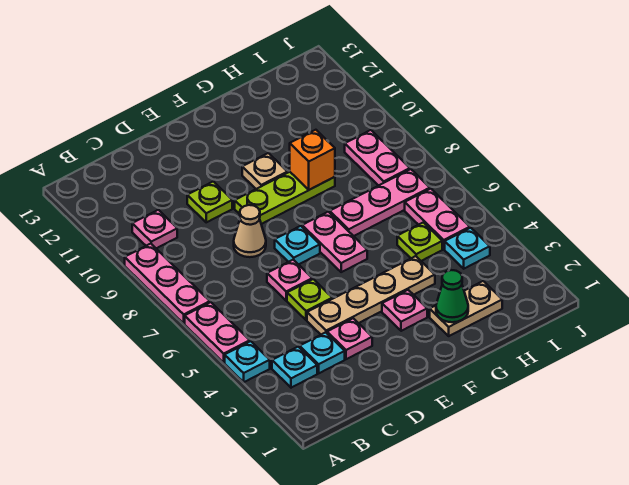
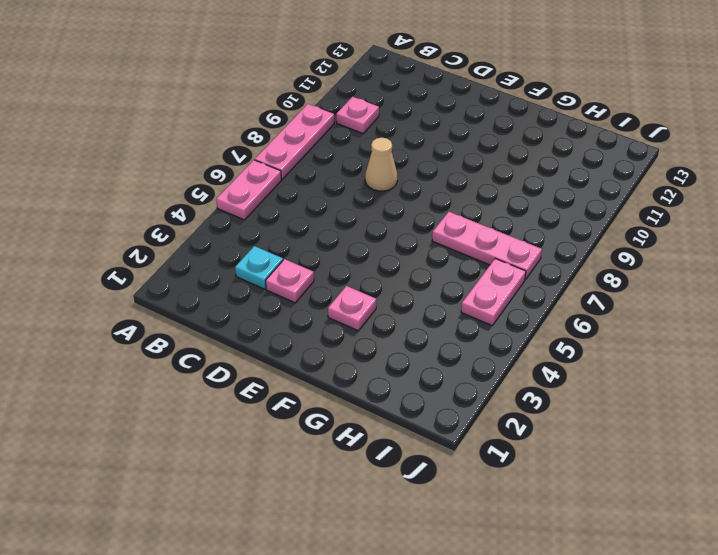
none -> cyan plate A4 level 1
none -> cyan plate B3 level 1
none -> tan plate D4:G4 level 1

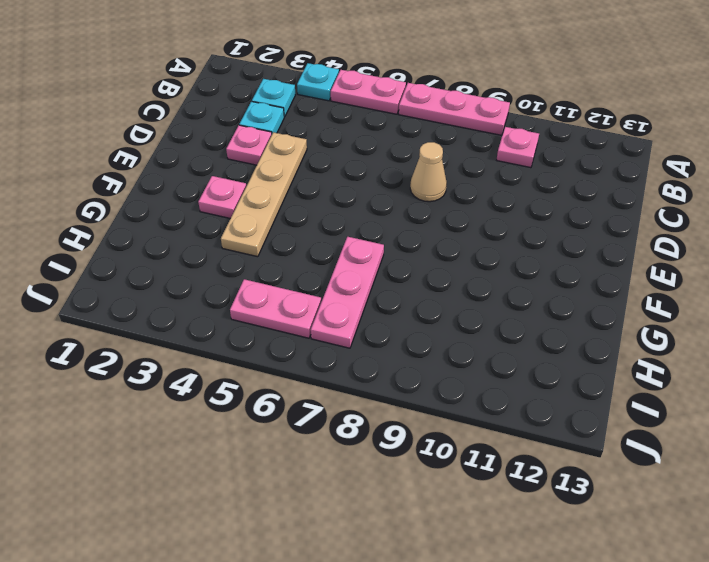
none -> lime plate D5 level 1
none -> pink plate D6 level 1
none -> lime plate D10 level 1

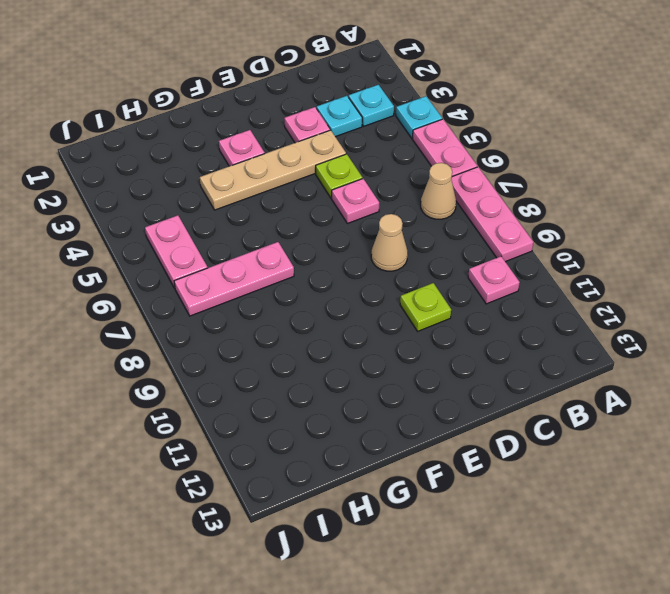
tan cone B7 level 1 -> none
none -> cyan plate E7 level 1
none -> lime plate E9:G9 level 1
none -> pink plate F6:F7 level 1

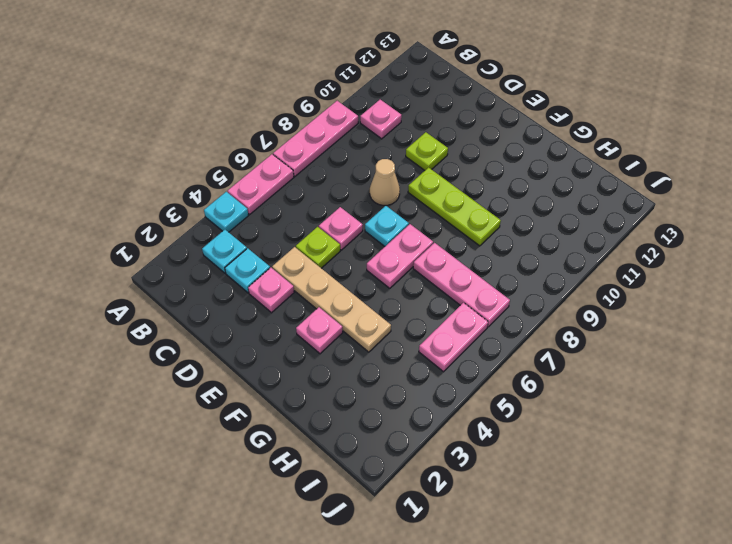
none -> tan plate F10 level 1
none -> tan plate G2:H2 level 1
none -> lime plate H5 level 1

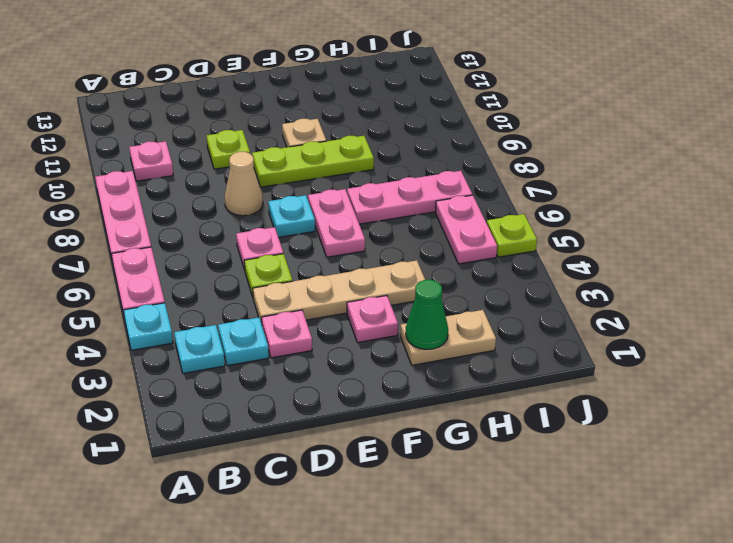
lime plate J5 level 1 -> lime plate H5 level 1
none -> cyan plate I4 level 1
none -> pink plate I8:I9 level 1
none -> orange brick G9 level 2

